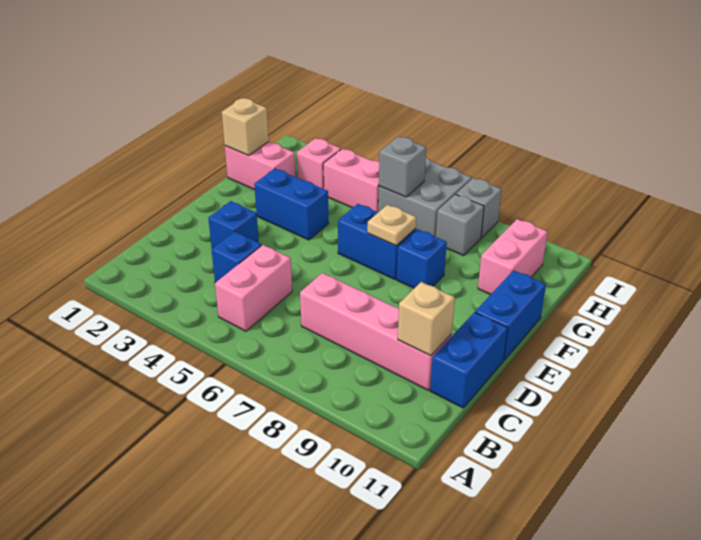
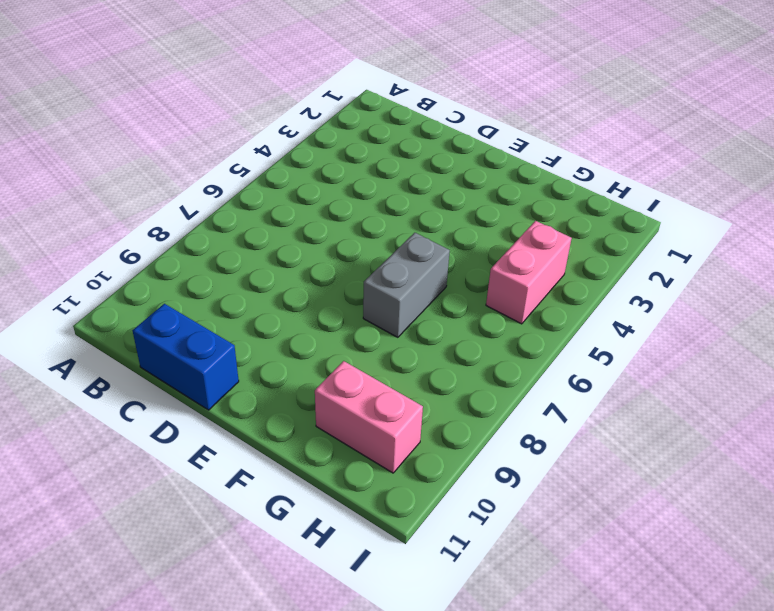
grey brick F6:F7 level 1 -> blue brick F6:F7 level 1
none -> pink brick B5:C5 level 1
none -> blue brick C4 level 1
none -> pink brick C7:C10 level 1

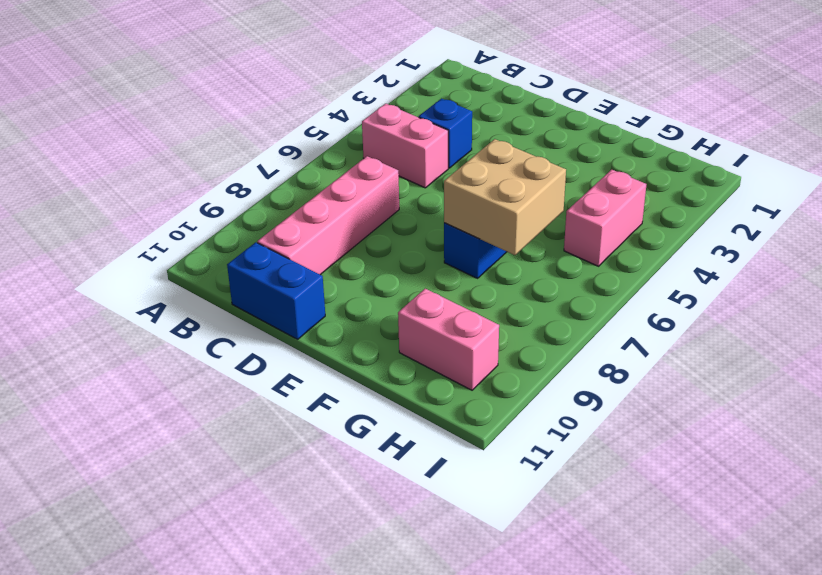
tan brick F6:G7 level 2 -> tan plate F7 level 2
none -> blue brick D3 level 1
none -> blue brick E11:F11 level 1
none -> blue brick F3:F4 level 1

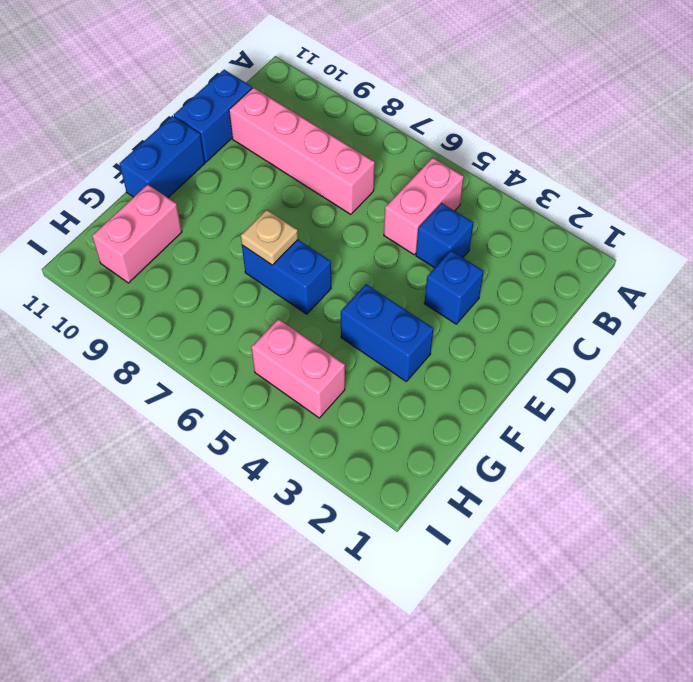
none -> blue brick F8 level 1
none -> pink brick G1:G2 level 1
none -> pink brick H3 level 1

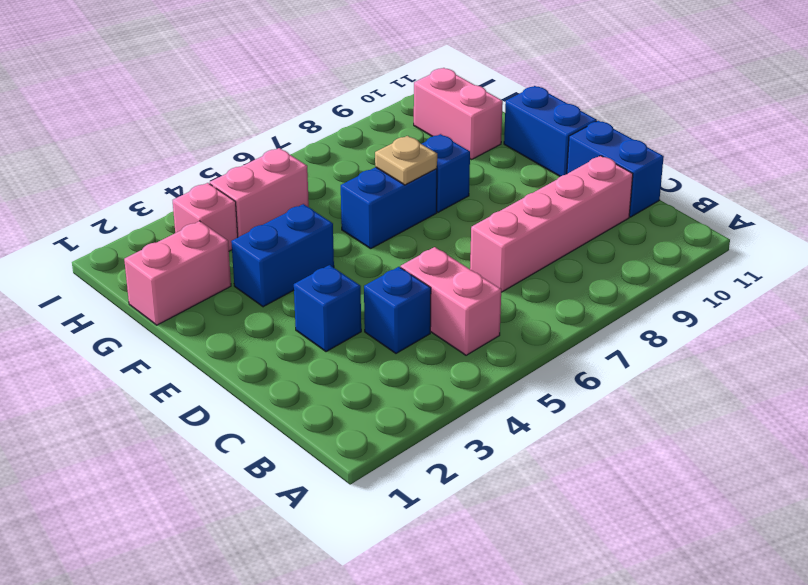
none -> grey brick H6:I7 level 1
none -> grey brick H8 level 1
none -> grey brick I8 level 1

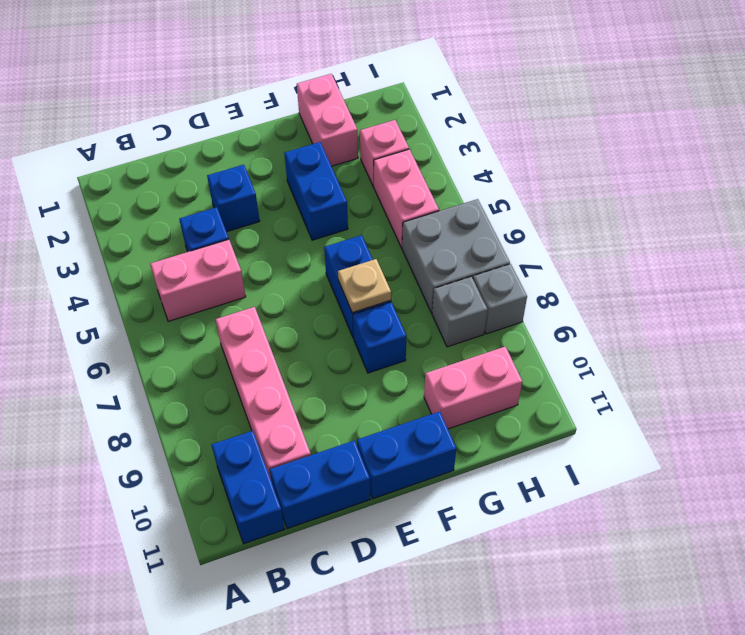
blue brick B10:B11 level 1 -> none
none -> tan brick C10 level 2
none -> tan brick G1 level 2
none -> grey brick H6 level 2

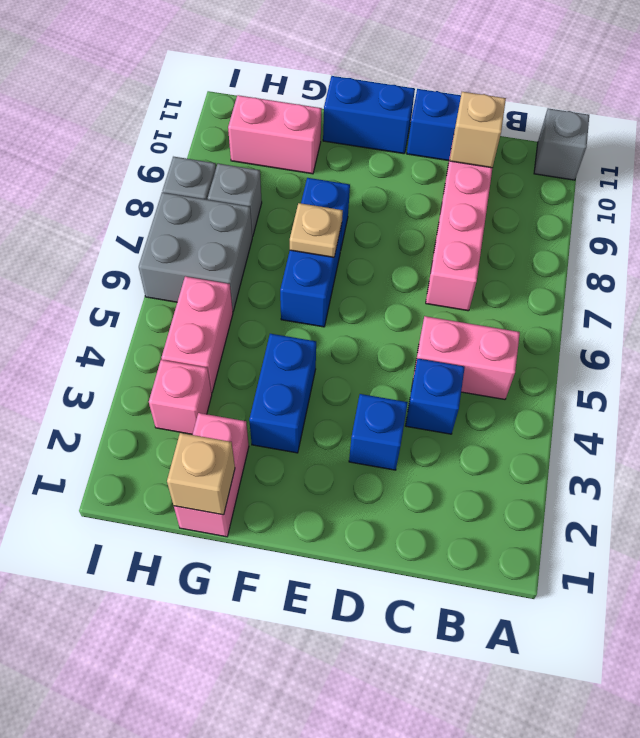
grey brick A11 level 1 -> grey brick H6 level 2

